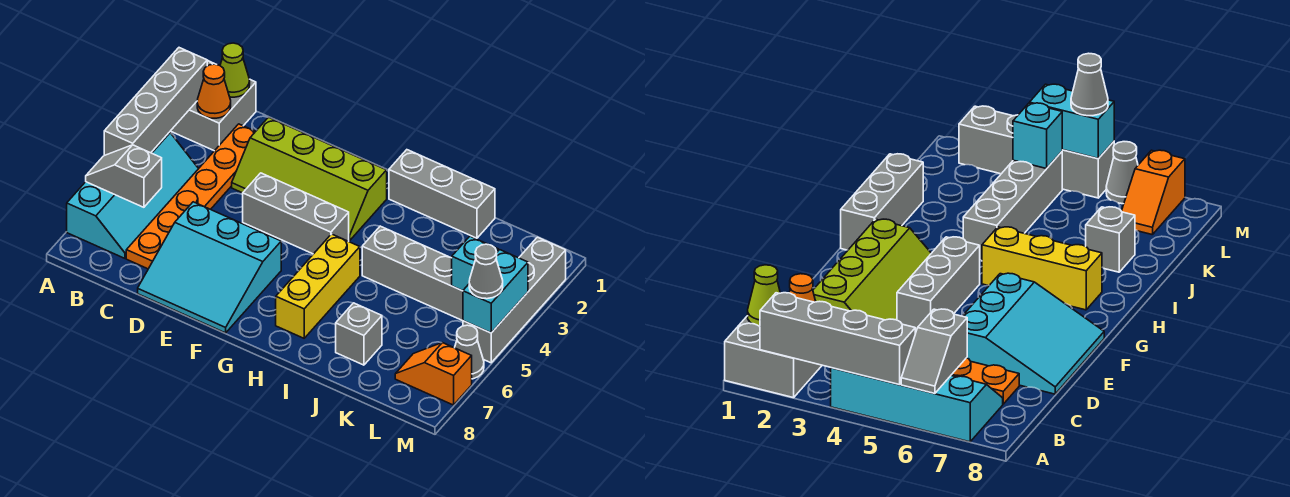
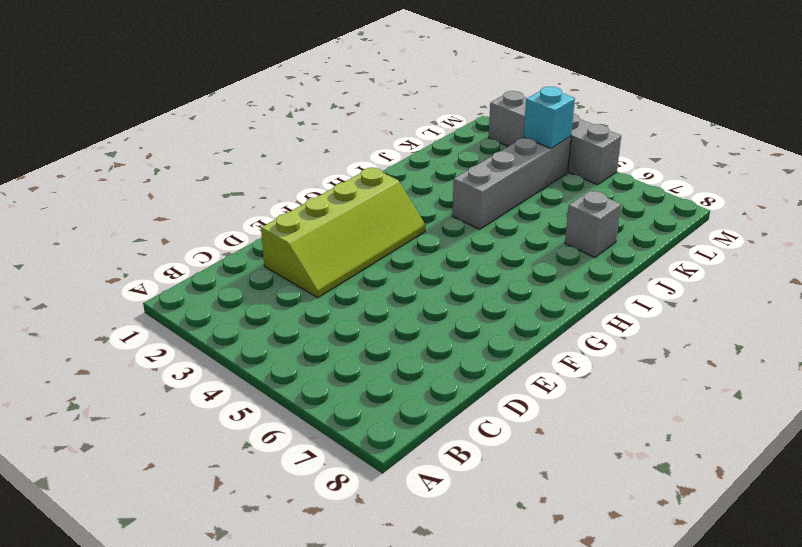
none -> grey brick A1:B2 level 1
none -> cyan slope A4:B7 level 1 top A
none -> orange plate C2:C7 level 1

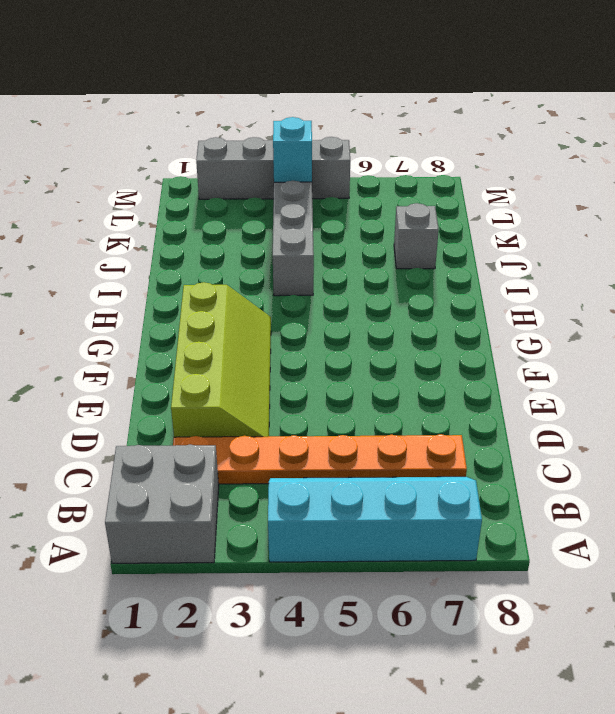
none -> cyan slope D6:F8 level 1 top 6
none -> grey brick E4:G4 level 1
none -> grey brick H1:J1 level 1

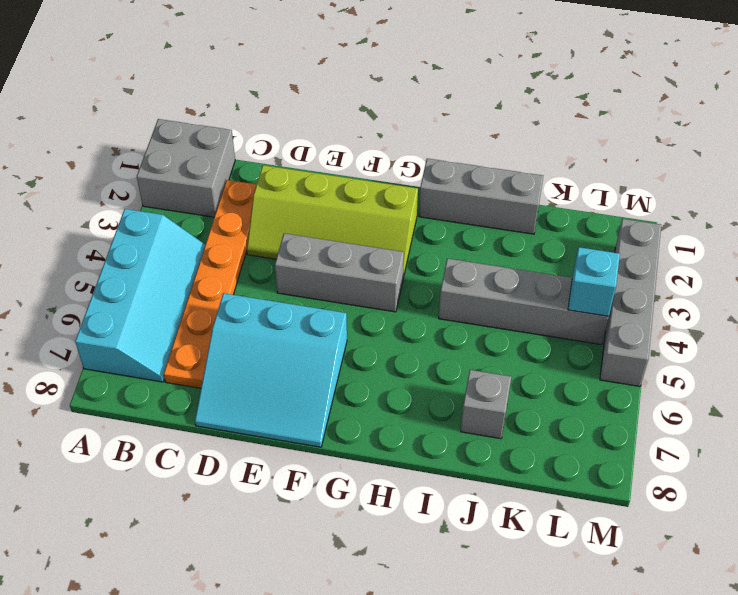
none -> yellow brick H5:H7 level 1
none -> orange slope L7:M7 level 1 top M
none -> grey cone M6 level 1

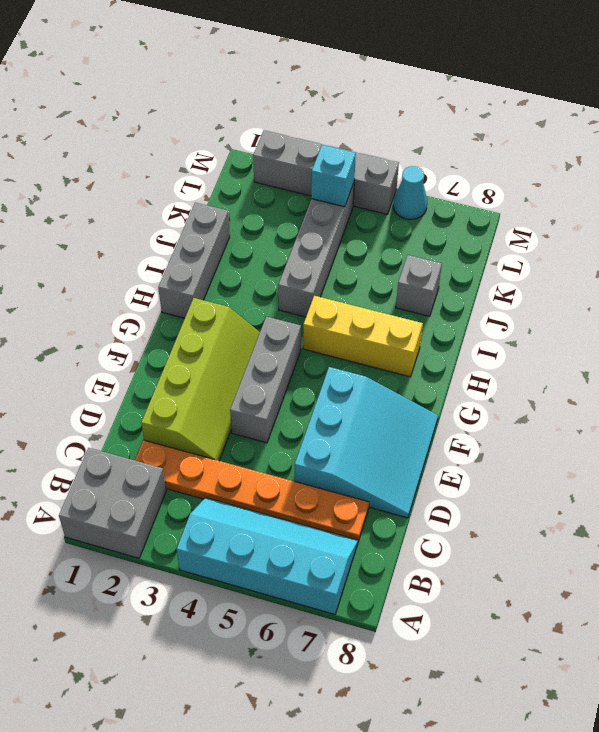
cyan cone M6 level 1 -> grey cone M6 level 1
none -> orange slope L7:M7 level 1 top M
none -> grey brick A2:A5 level 2
none -> grey slope A6:B6 level 2 top B

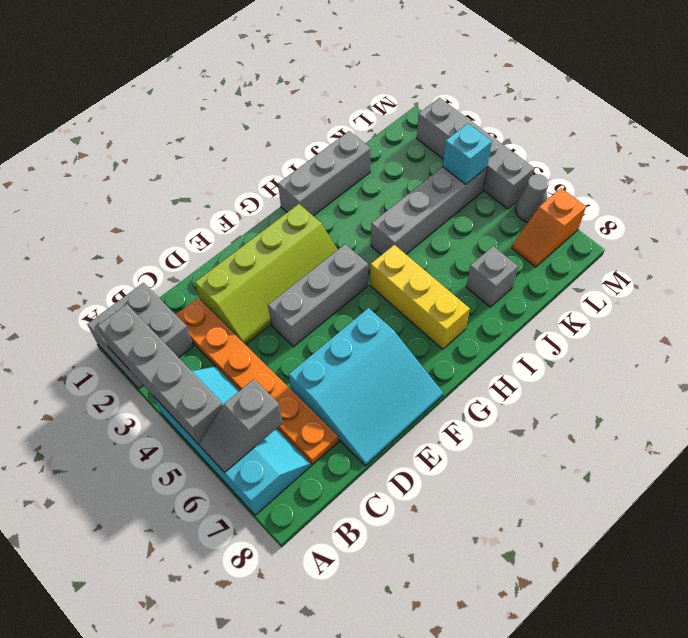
none -> lime cone B1 level 2
none -> orange cone B2 level 2
none -> cyan brick M4:M5 level 2

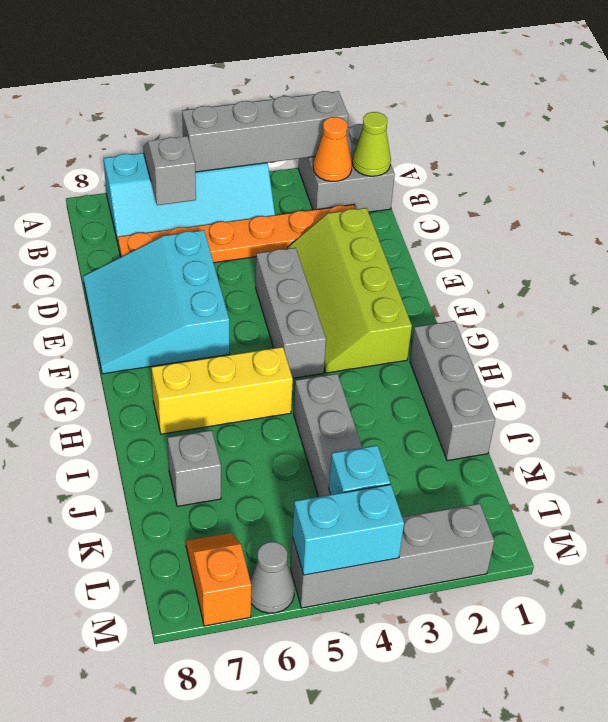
none -> grey cone M5 level 3

